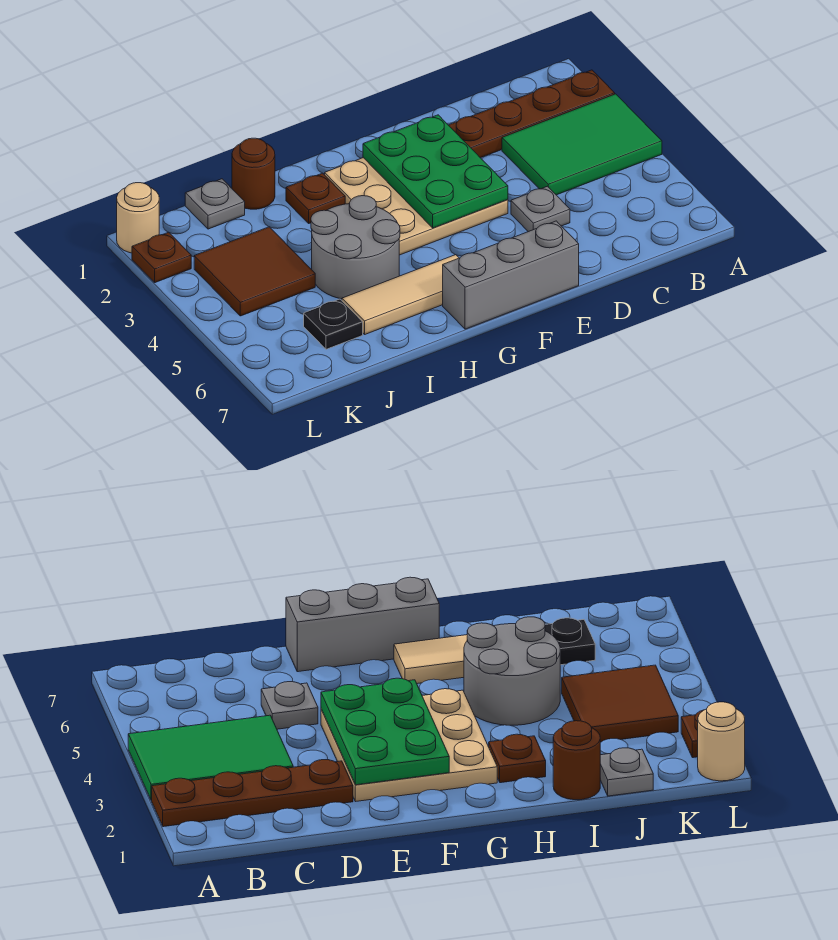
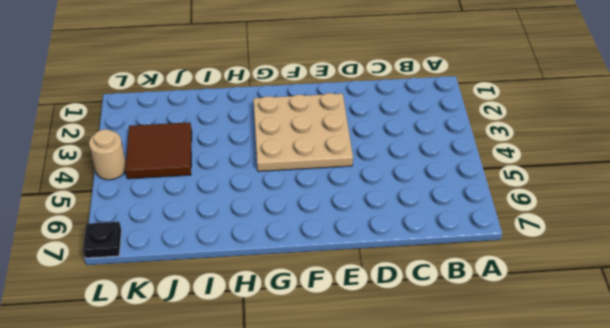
tan round brick L4 level 1 -> tan round brick L1 level 1
black plate L7 level 1 -> black plate J6 level 1
none -> brown plate A2:D2 level 1
none -> green tile A3:C4 level 1
none -> grey plate D5 level 1

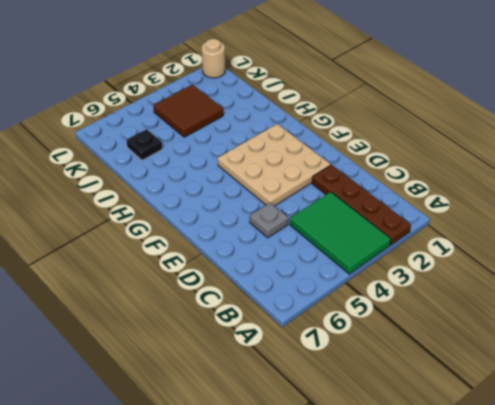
none -> grey brick E7:G7 level 1
none -> tan tile G6:I6 level 1
none -> brown plate H2 level 1

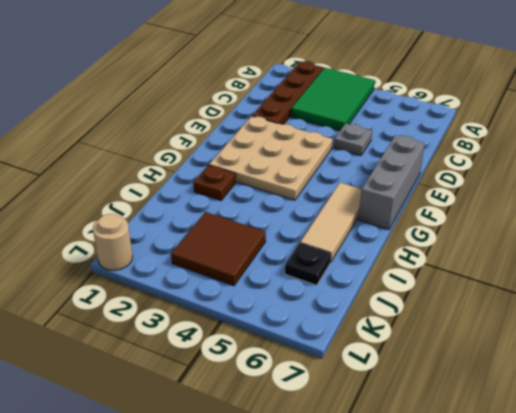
none -> grey round brick H4:I5 level 1
none -> brown round brick I1 level 1
none -> grey plate J1 level 1

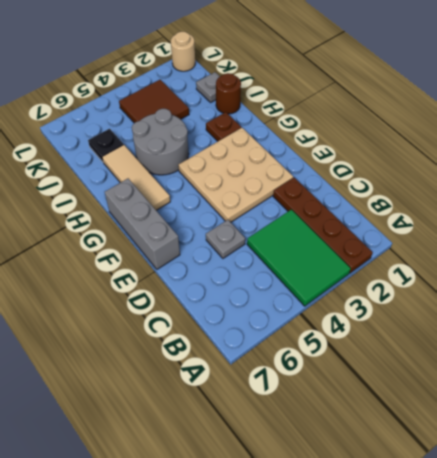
none -> brown plate L2 level 1
none -> green plate E2:F4 level 2

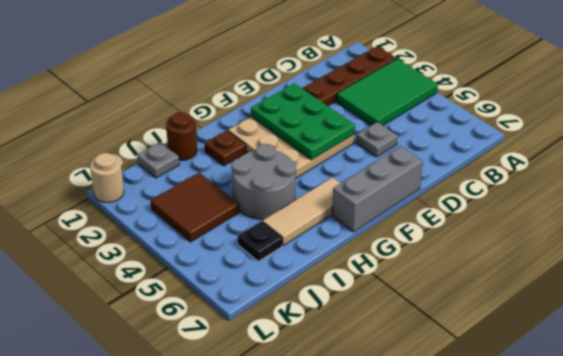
none -> brown plate L2 level 1

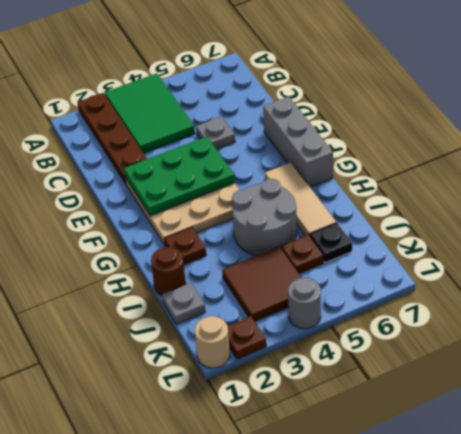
brown plate J5 level 1 -> none
grey round brick L4 level 1 -> none

